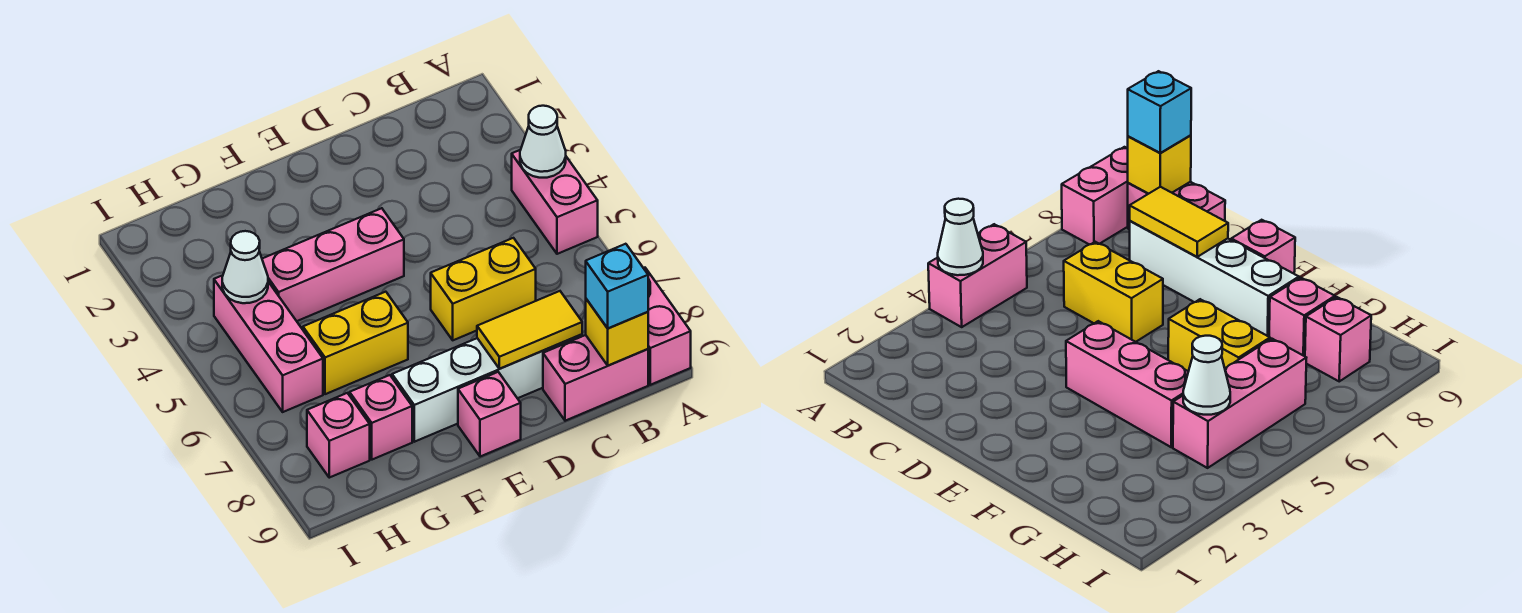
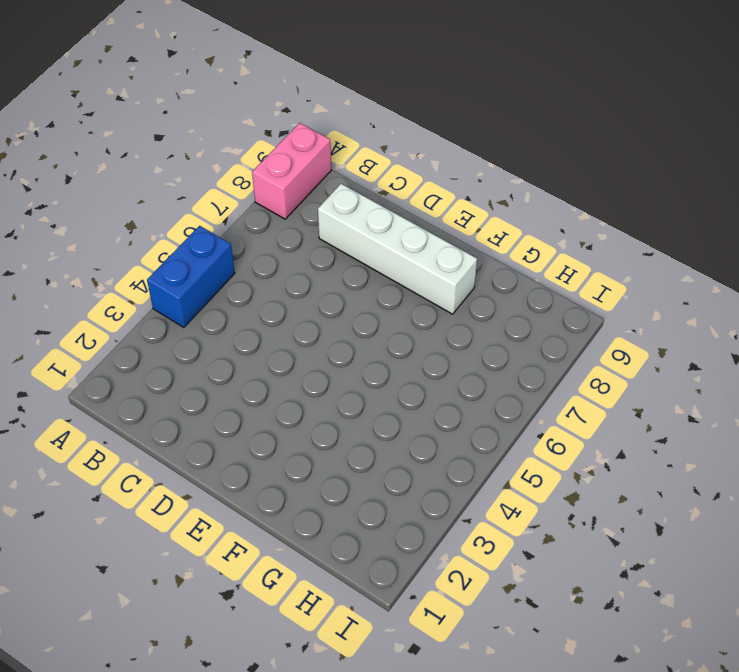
blue brick A4:A5 level 1 -> pink brick A4:A5 level 1
none -> pink brick B9:C9 level 1
none -> yellow brick C6:D6 level 1
none -> pink brick E4:G4 level 1

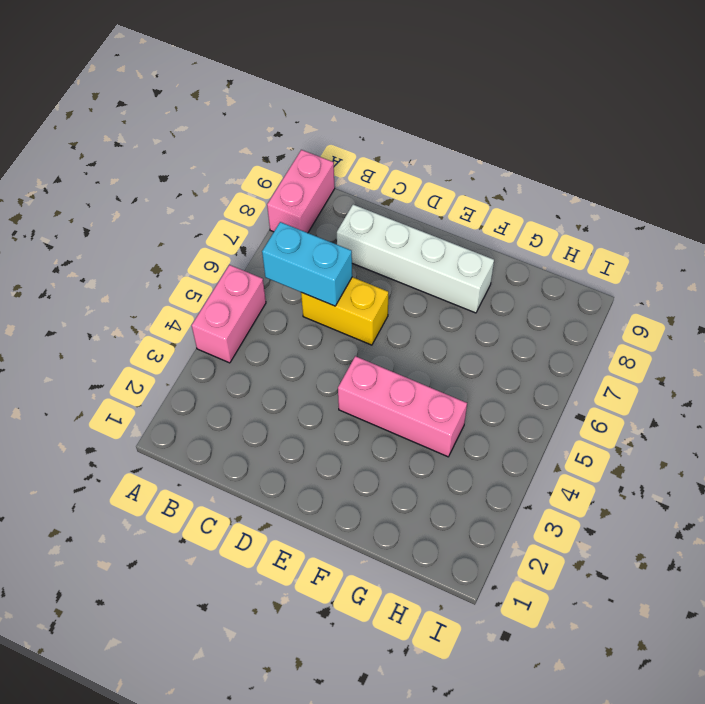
cyan brick B6:C6 level 2 -> none
none -> pink brick B9:C9 level 1
none -> pink brick E9 level 1
none -> yellow brick F6:G6 level 1

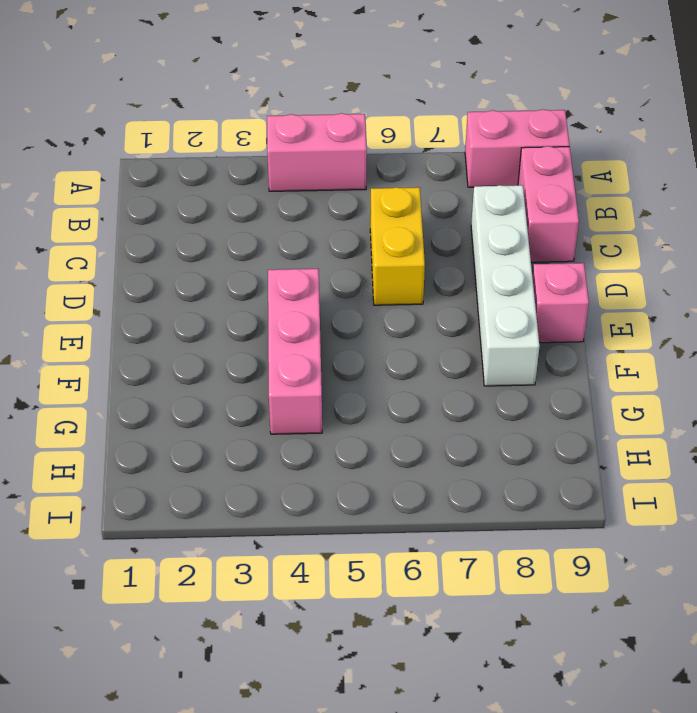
none -> yellow brick F6:G6 level 1
none -> pink brick G8 level 1
none -> pink brick H4:H6 level 1

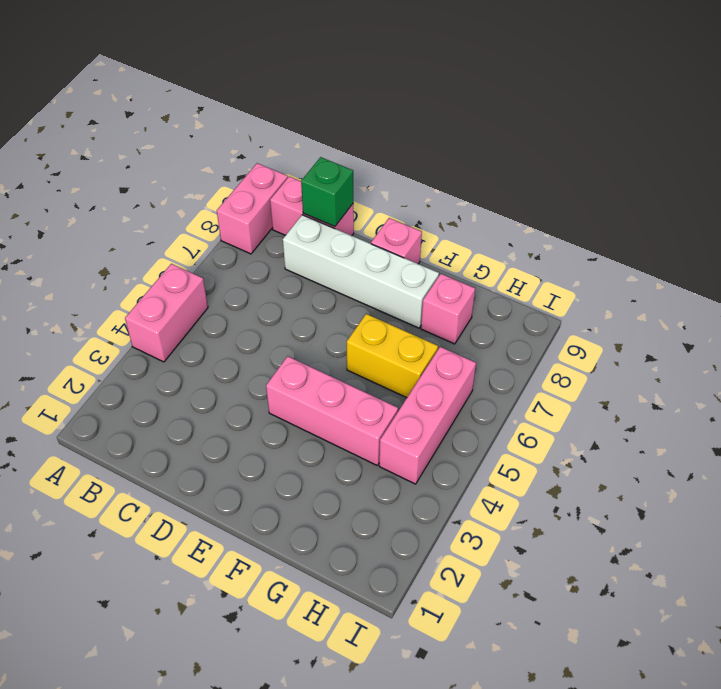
green brick C9 level 2 -> none
none -> yellow brick C6:D6 level 1
none -> pink brick H8 level 1
none -> white cone A4 level 2

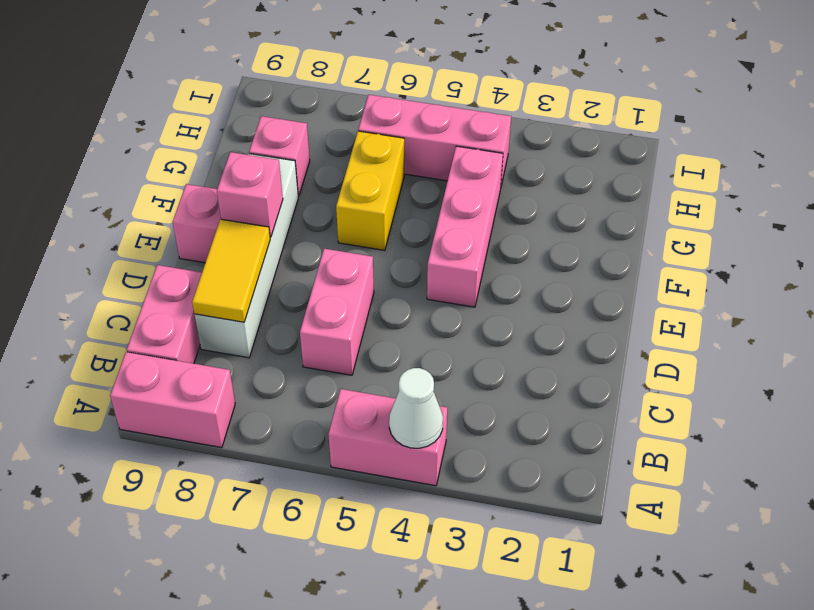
pink brick C6:D6 level 1 -> yellow brick C6:D6 level 1
pink brick E8 level 2 -> pink brick H8 level 1
none -> yellow brick B9 level 2
none -> white cone H4 level 2
none -> cyan brick B9 level 3

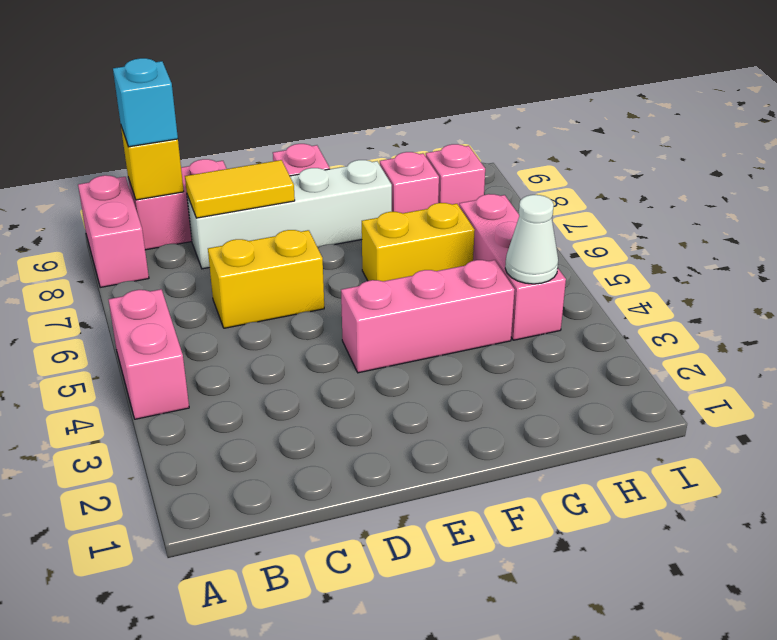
none -> white cone A4 level 2

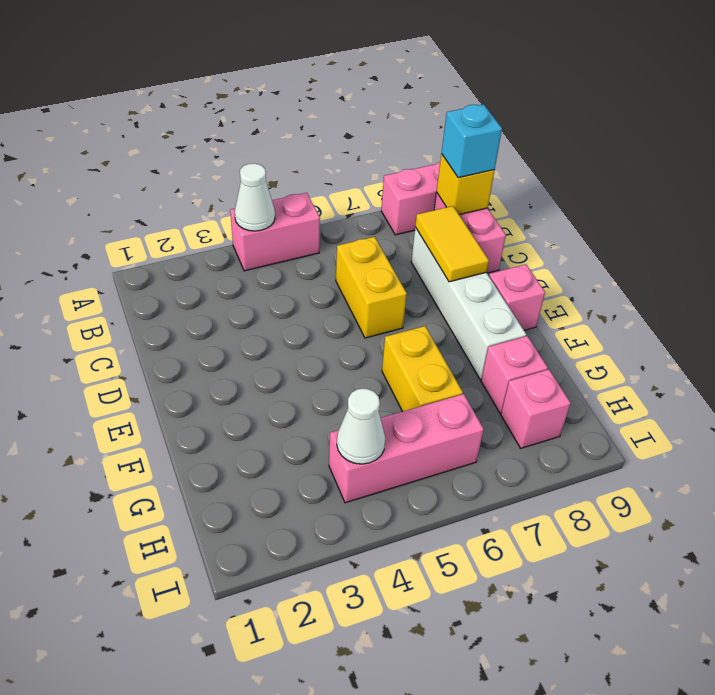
none -> pink brick E4:G4 level 1

